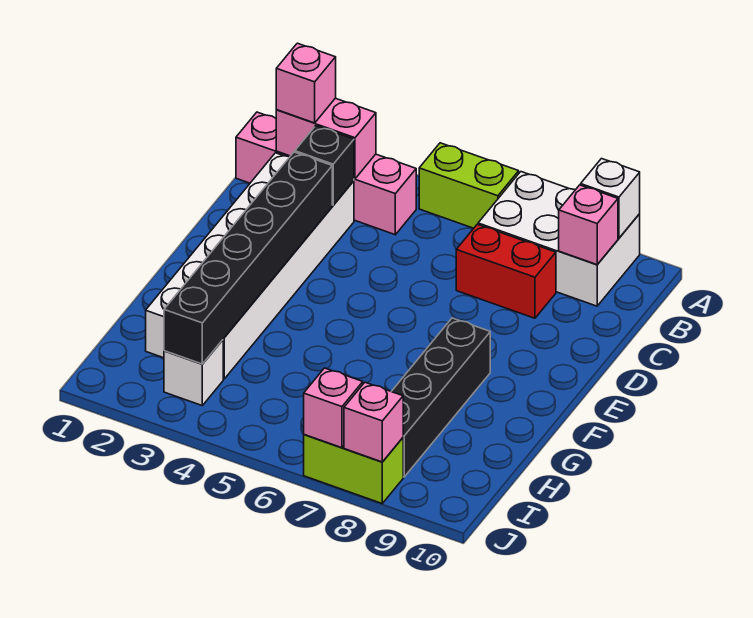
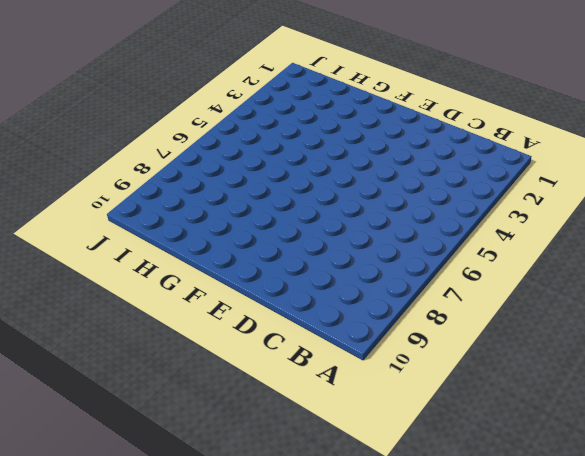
none -> lime brick A5:A6 level 1
none -> white brick A7:B9 level 1
none -> pink brick B1:B4 level 1

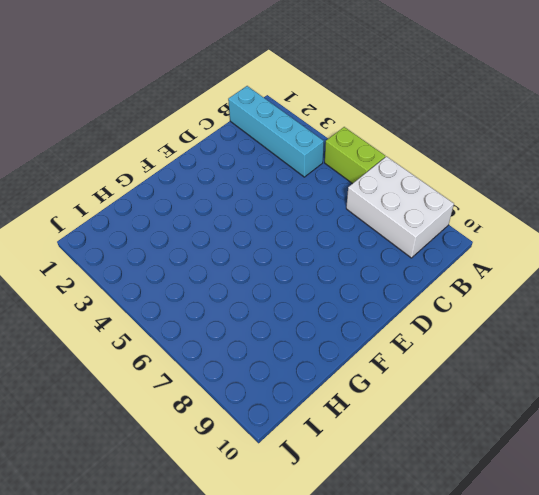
cyan brick B1:B4 level 1 -> pink brick B1:B4 level 1
none -> white brick C2:H3 level 1
none -> red brick C7:C8 level 1
none -> black brick F8:I8 level 1

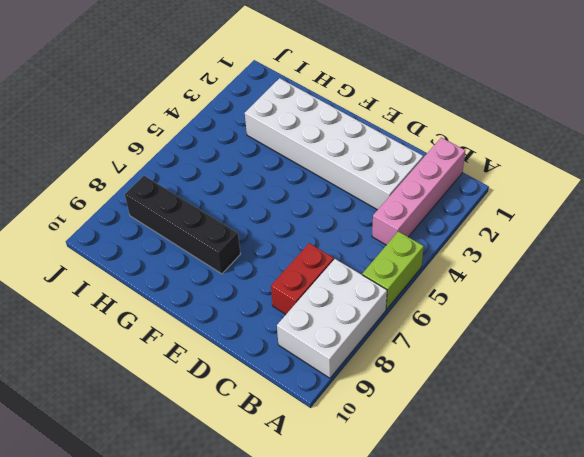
none -> white brick I3 level 1
none -> lime brick J7:J8 level 1
none -> white brick A9 level 2

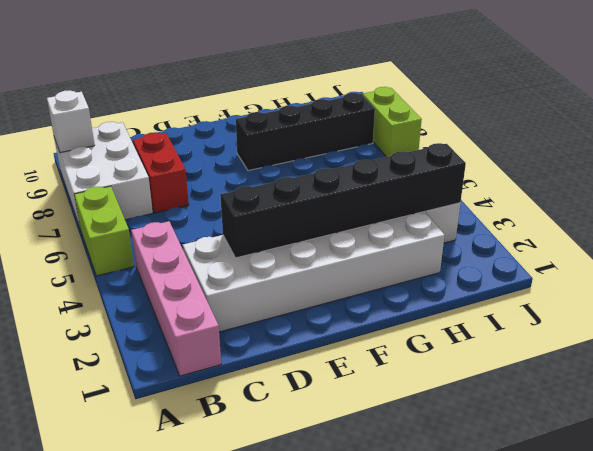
none -> pink brick B2:B3 level 2
none -> pink brick B9 level 2
none -> black brick C3 level 2

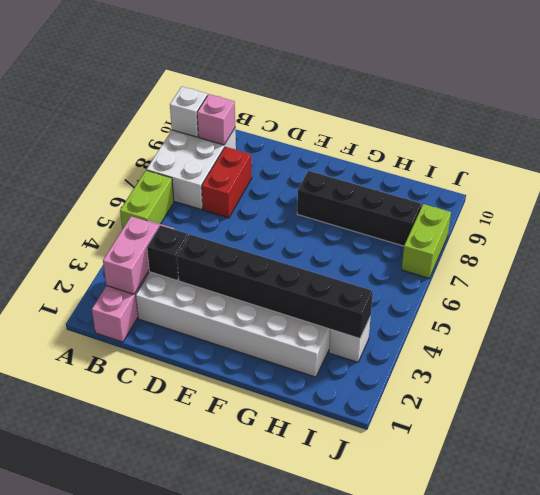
none -> pink brick J7 level 2
none -> pink brick J8 level 2
none -> pink brick B2 level 3

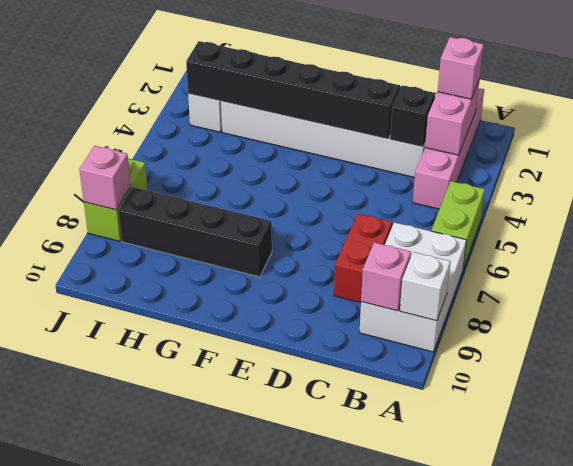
none -> pink brick J7 level 2

